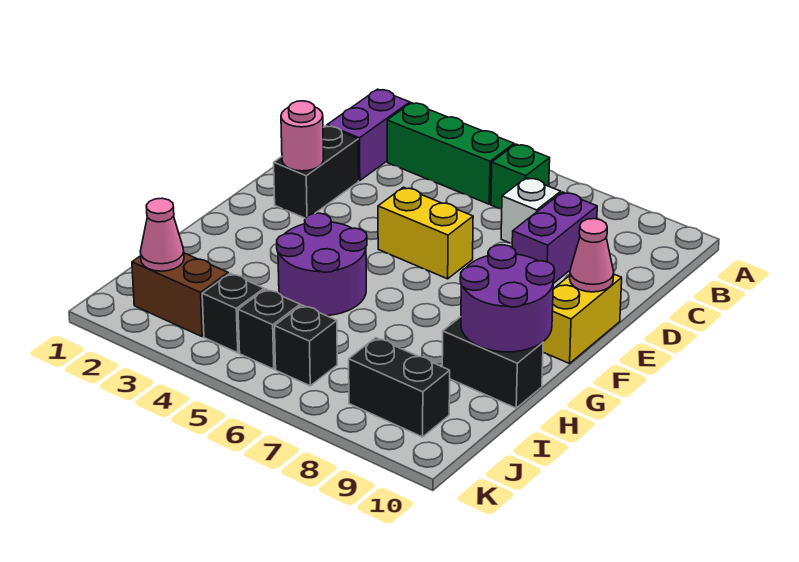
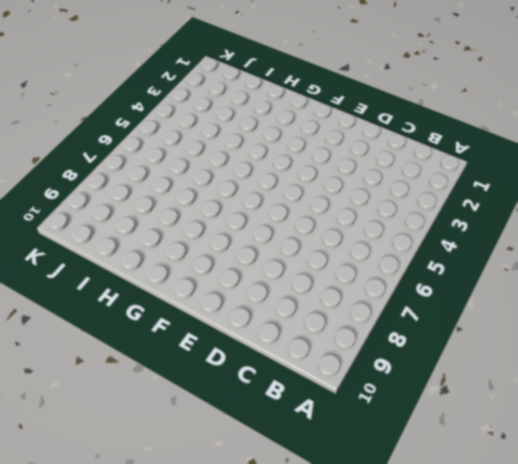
none -> purple brick B2:C2 level 1
none -> green brick B3:B5 level 1
none -> green brick B6 level 1

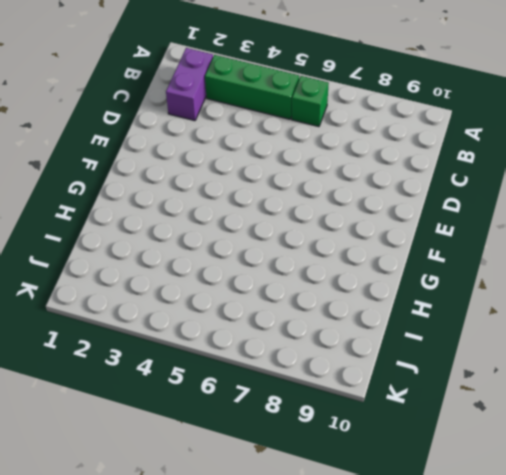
none -> white brick C7 level 1
none -> purple brick C8:D8 level 1
none -> black brick D2:E2 level 1

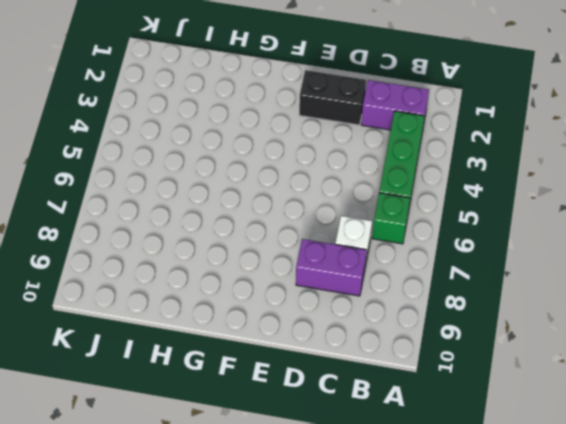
none -> yellow brick E5:E6 level 1
none -> yellow brick E10:F10 level 1
none -> purple round brick G4:H5 level 1

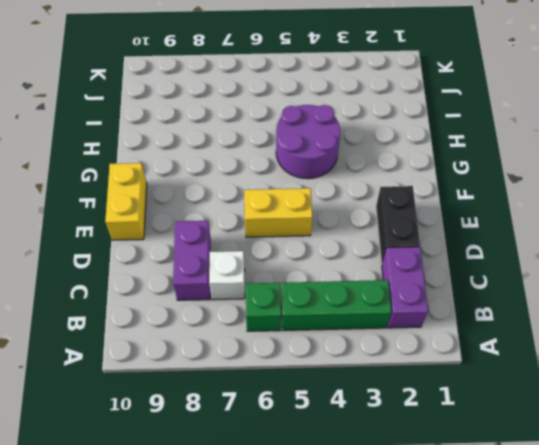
none -> black brick H9:H10 level 1
none -> brown brick J2:J3 level 1
none -> black brick J4 level 1

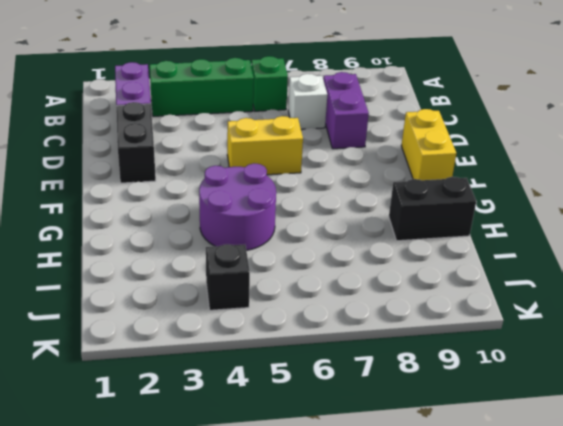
none -> brown brick J2:J3 level 1
none -> black brick J5 level 1
none -> black brick J6 level 1

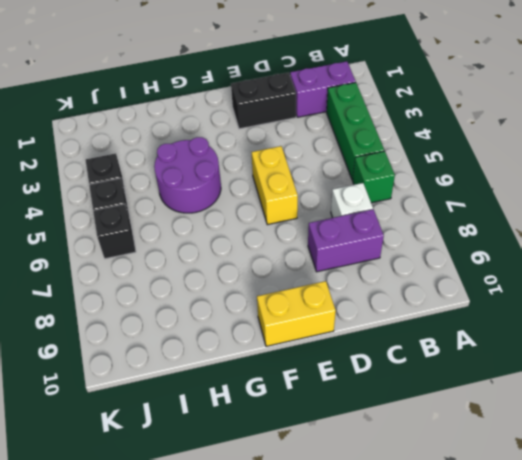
none -> black brick H9:H10 level 1
none -> brown brick J2:J3 level 1
none -> black brick J8:J9 level 1

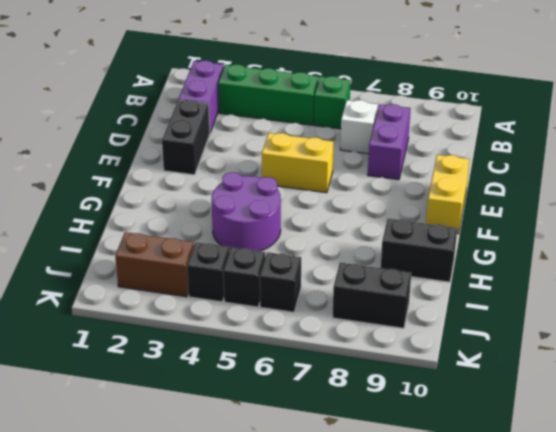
none -> pink round brick E2 level 2
none -> pink cone E10 level 2
none -> purple round brick G9:H10 level 2

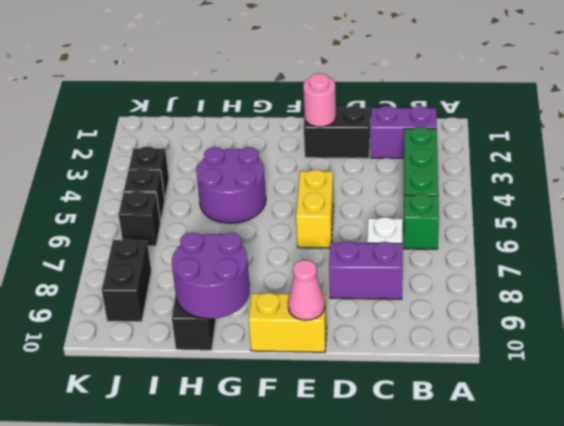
none -> brown brick J2:J3 level 1
none -> pink cone J2 level 2

